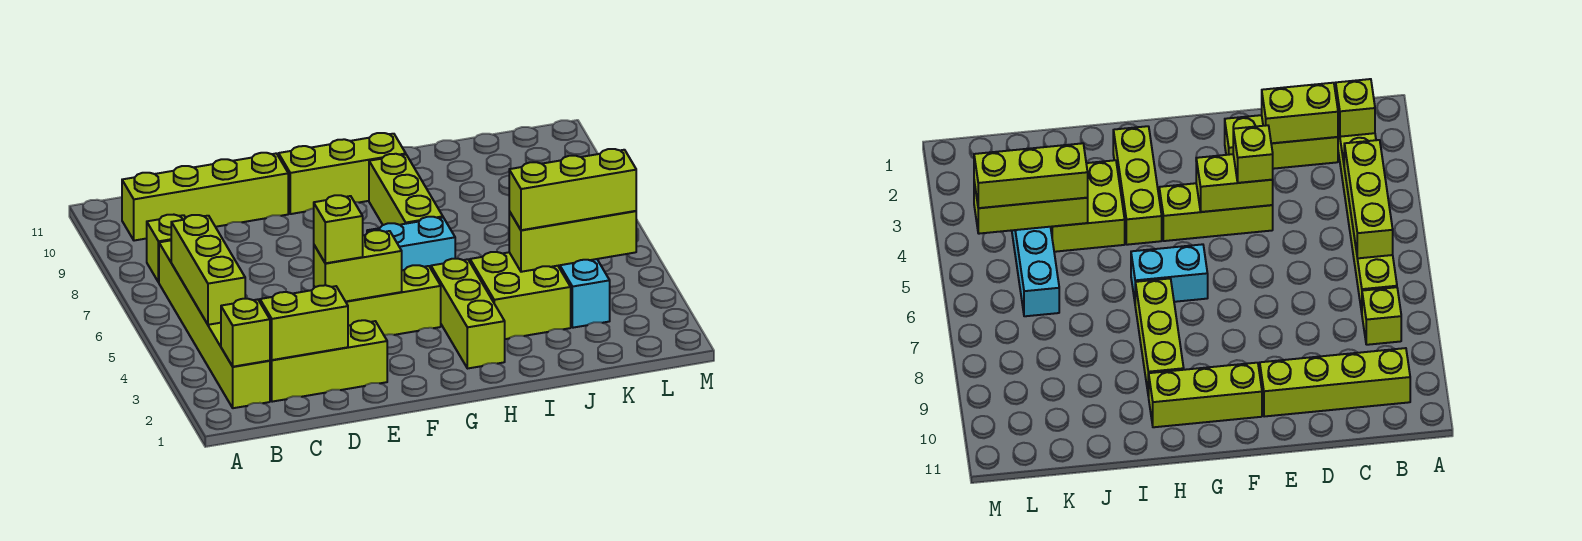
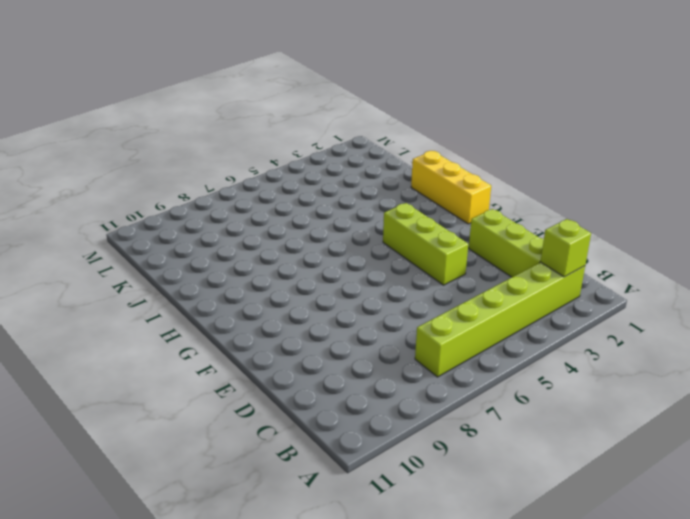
yellow brick G1:I1 level 1 -> none
none -> lime brick B8 level 1
none -> lime brick B10:E10 level 1
none -> lime brick F10:H10 level 1

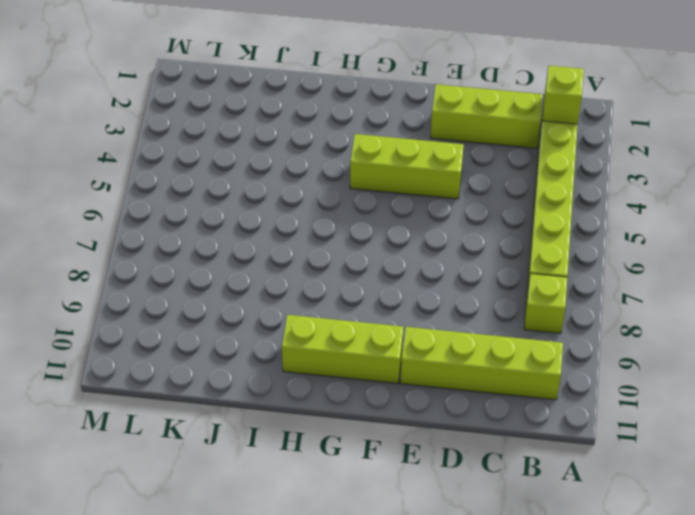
none -> cyan brick G6:H6 level 1
none -> lime brick H2:H4 level 1
none -> lime brick H7:H9 level 1

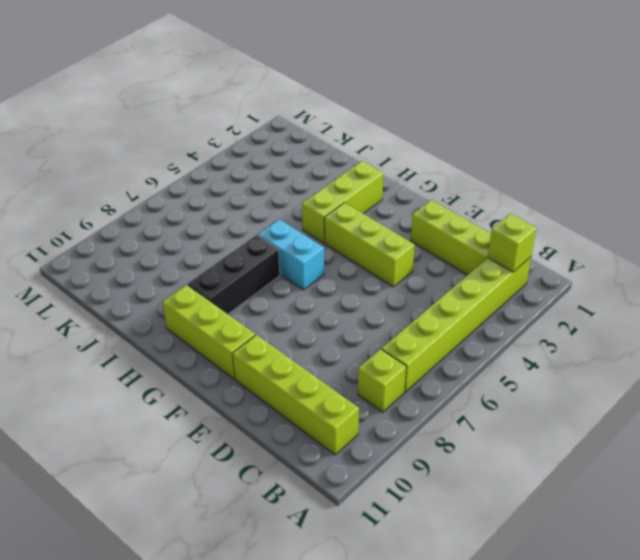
black brick H7:H9 level 1 -> lime brick H7:H9 level 1
none -> lime brick I3:J4 level 1
none -> cyan brick K3:K6 level 1
none -> lime brick B4:B6 level 2

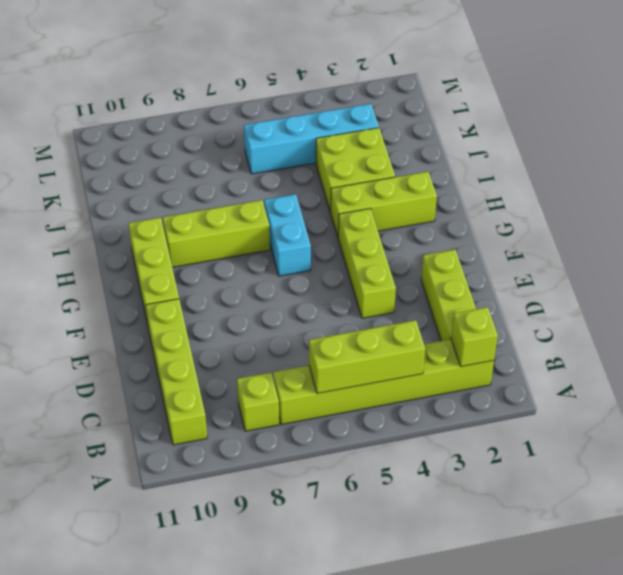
none -> lime brick C2:D2 level 2
none -> lime brick E4:F4 level 2
none -> lime brick J4:L4 level 2

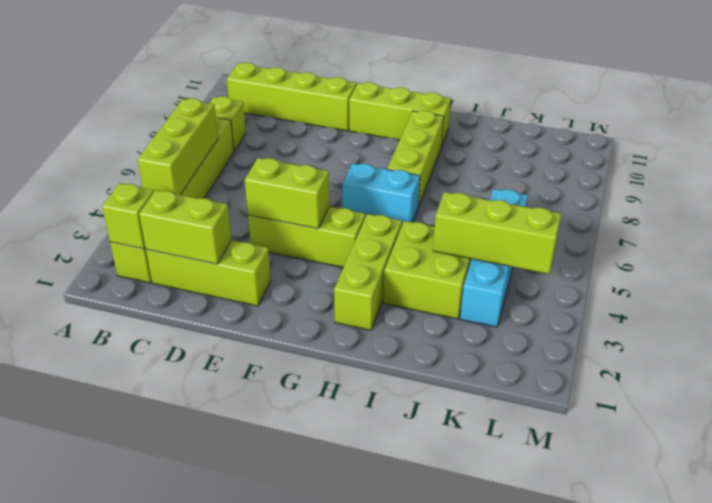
none -> lime brick E4 level 3
none -> lime brick J4:L4 level 3

